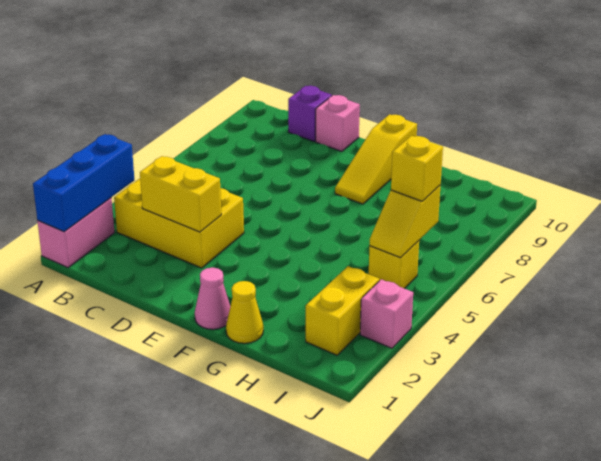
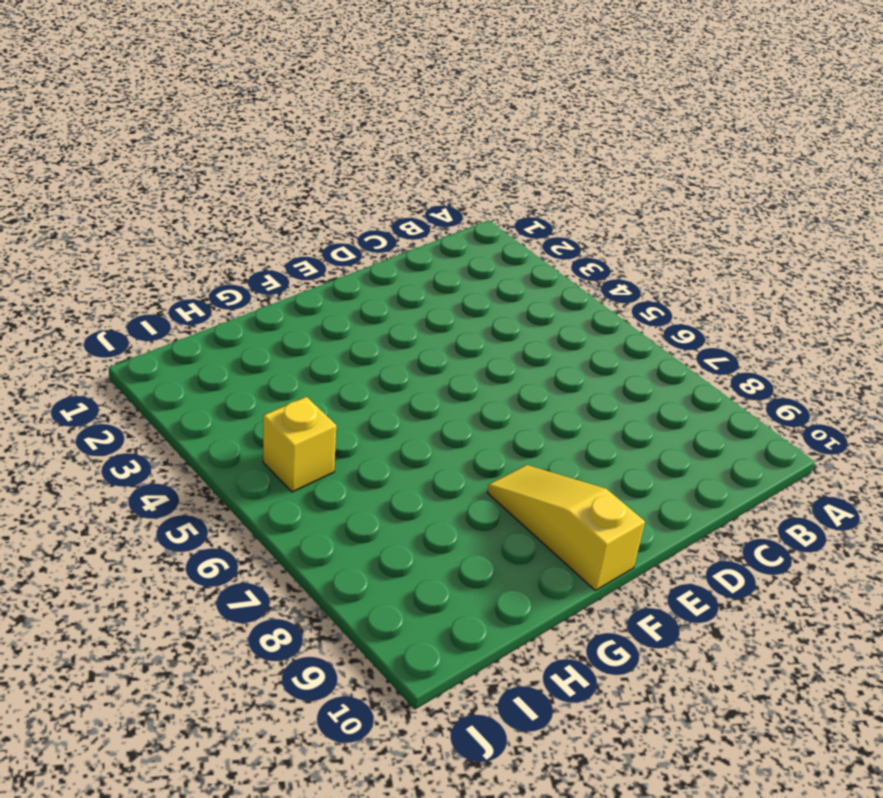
none -> pink brick A1:A2 level 1
none -> yellow brick B3:D4 level 1
none -> purple brick C10 level 1

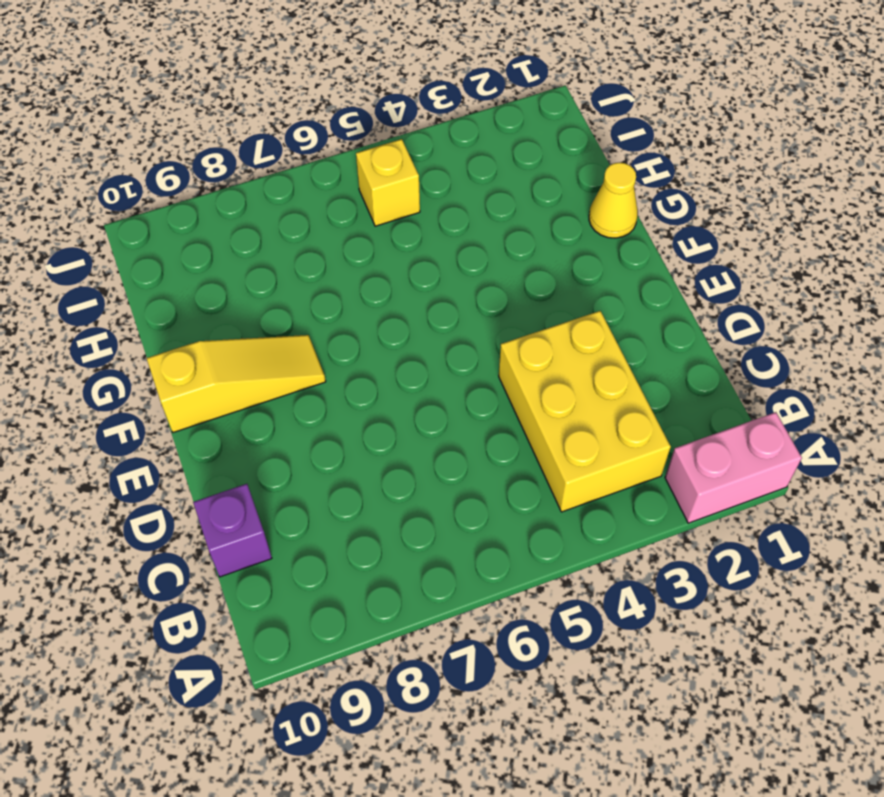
none -> pink brick D10 level 1
none -> pink cone F1 level 1
none -> yellow brick I2:I3 level 1

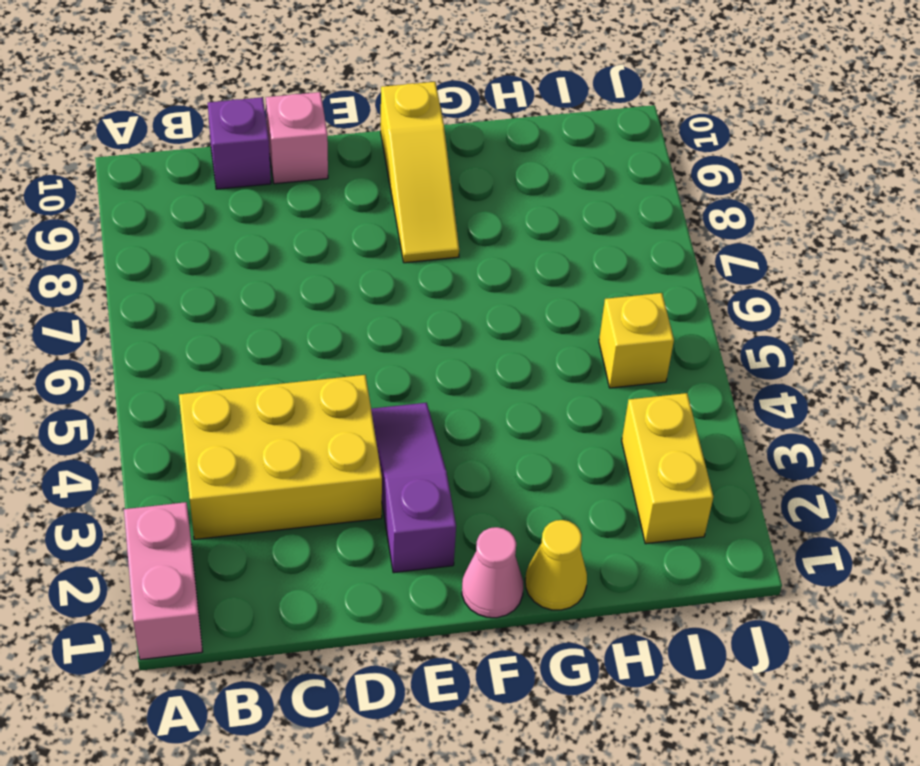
purple slope E2:E4 level 1 top 2 -> none
none -> pink brick J3 level 1
none -> blue brick A1:A3 level 2
none -> yellow brick C3:D3 level 2

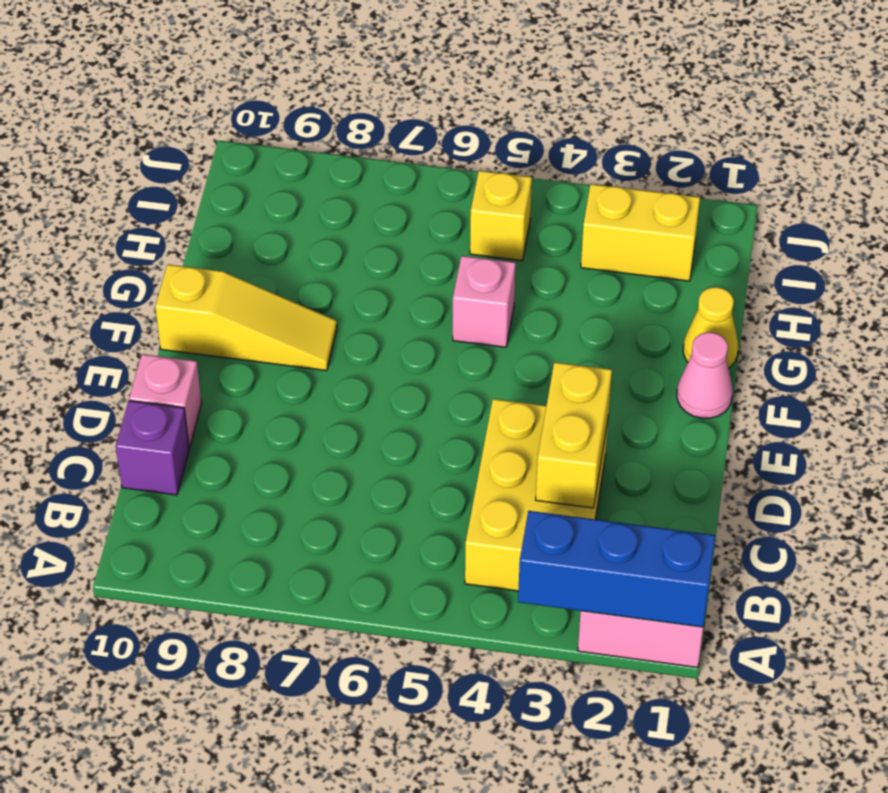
pink brick G5 level 1 -> pink brick J3 level 1
none -> yellow slope I5:I6 level 2 top 6
none -> yellow brick I6 level 3

